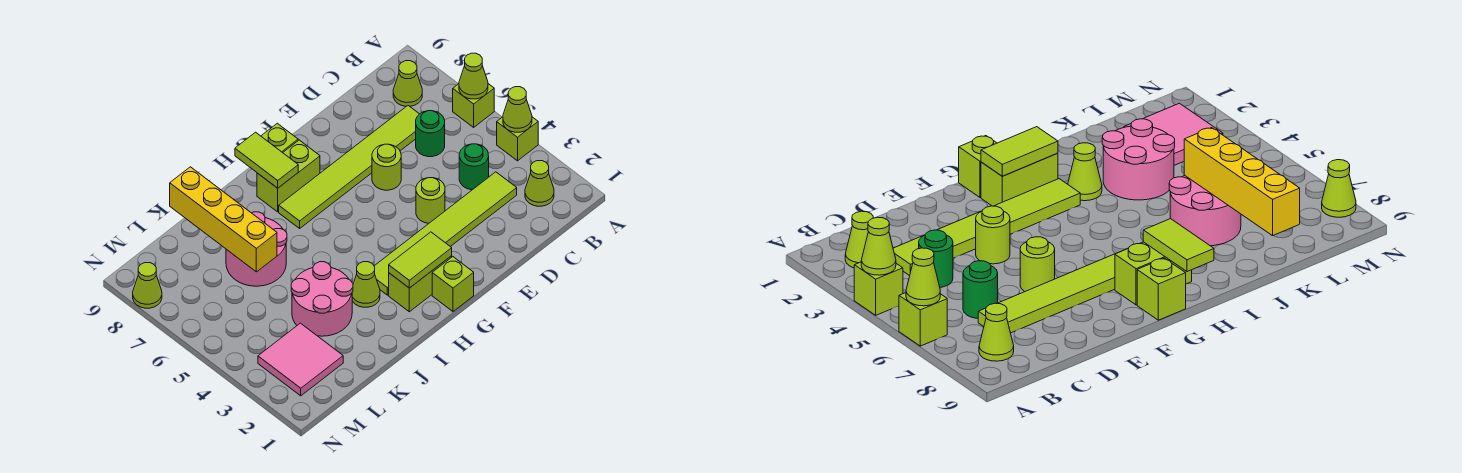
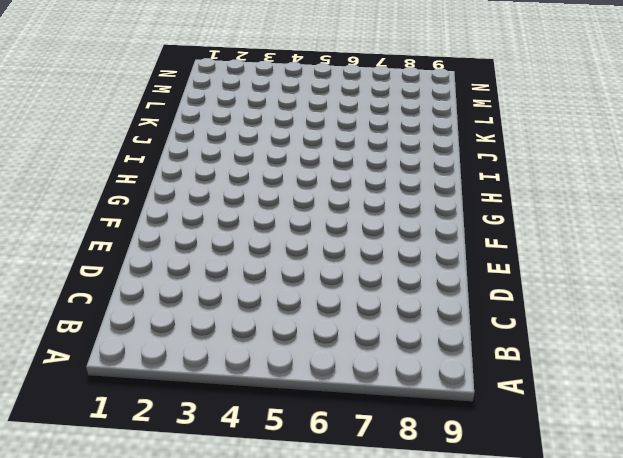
none -> lime brick A4 level 1
none -> lime brick A6 level 1
none -> lime cone B2 level 1

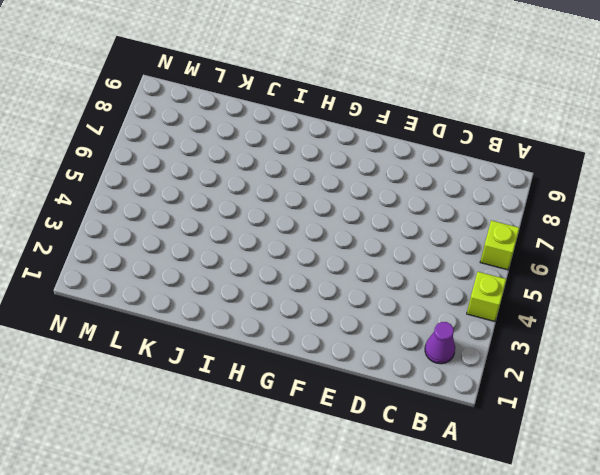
purple cone B2 level 1 -> lime cone B2 level 1
none -> lime cone B8 level 1
none -> lime tile C3:H3 level 1
none -> green round brick C4 level 1

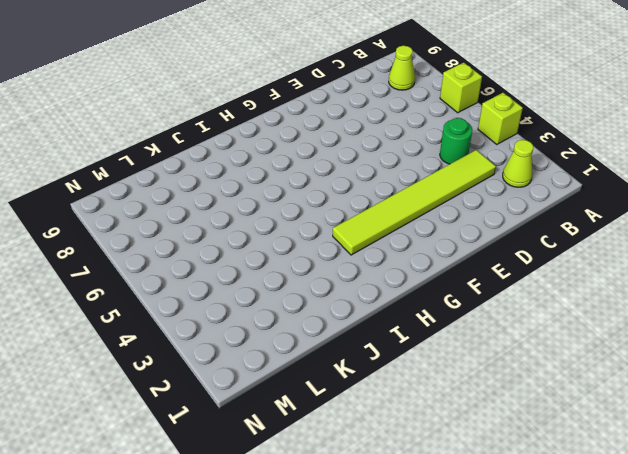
none -> green round brick C6 level 1
none -> lime tile C7:H7 level 1
none -> lime round brick E4 level 1

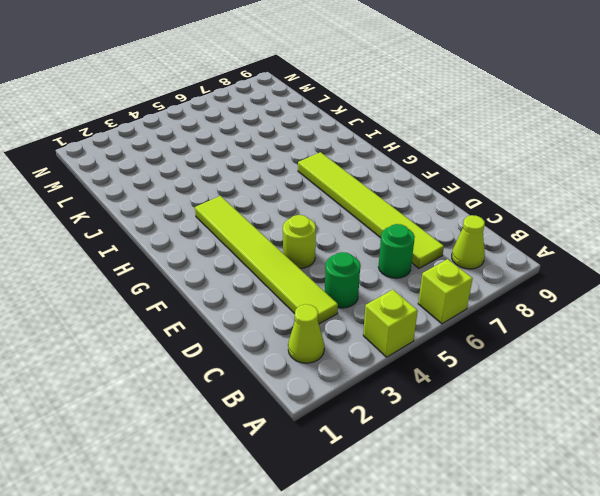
none -> lime round brick E6 level 1
none -> lime brick G1 level 1
none -> lime brick G2:H2 level 1

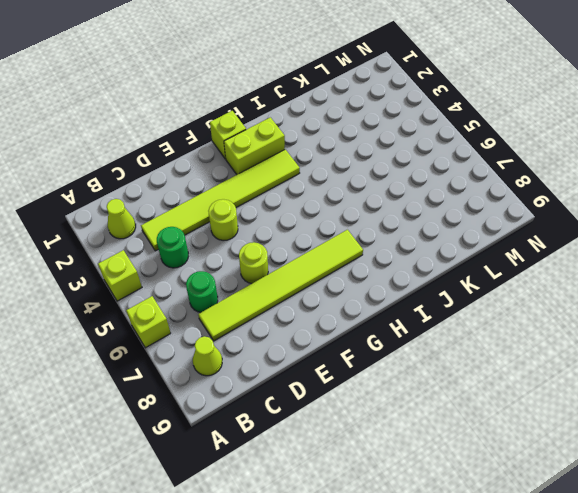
none -> lime brick G8:H8 level 1
none -> lime brick G9 level 1
none -> lime cone I3 level 1

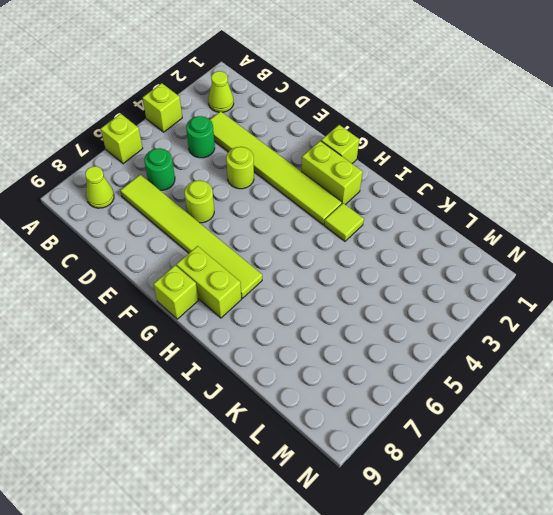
lime tile I3 level 1 -> lime cone I3 level 1
none -> pink round brick J3:K4 level 1
none -> pink round brick J6:K7 level 1
none -> pink tile L2:M3 level 1

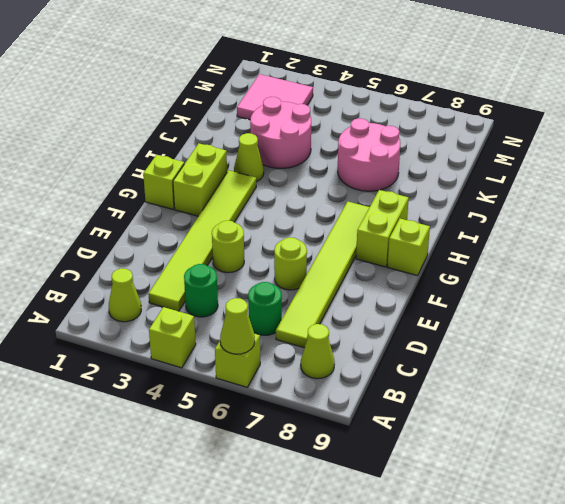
none -> lime cone N8 level 1
none -> lime cone A4 level 2
none -> lime tile G2:H2 level 2

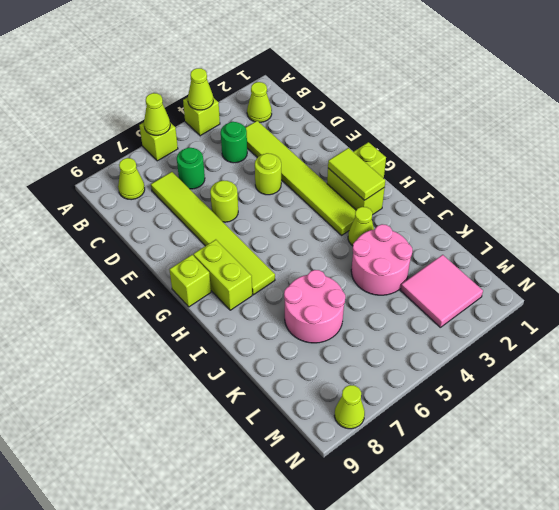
none -> lime tile H8:H9 level 2
none -> yellow brick K6:K9 level 2

